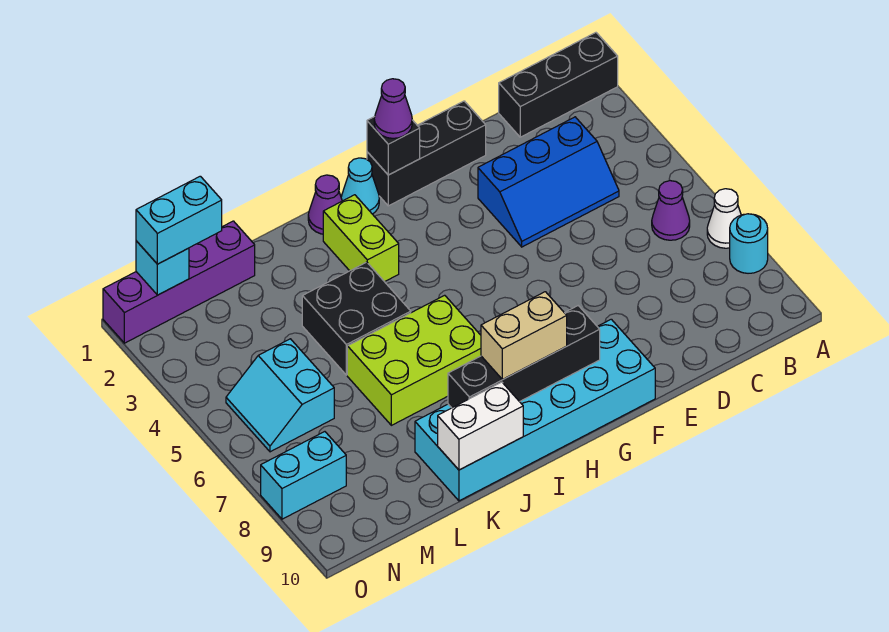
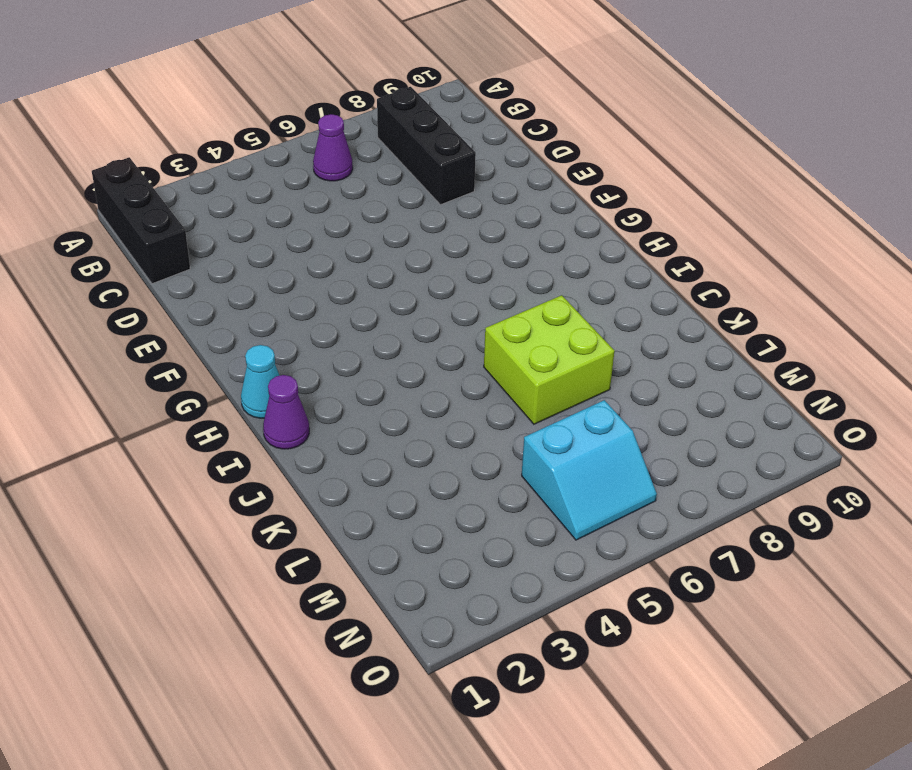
black brick B8:D8 level 1 -> black brick E1:G1 level 1
lime brick J6:K7 level 1 -> lime brick I6:K7 level 1
none -> white cone A7 level 1
none -> cyan round brick A8 level 1
none -> blue slope C3:E4 level 1 top 3

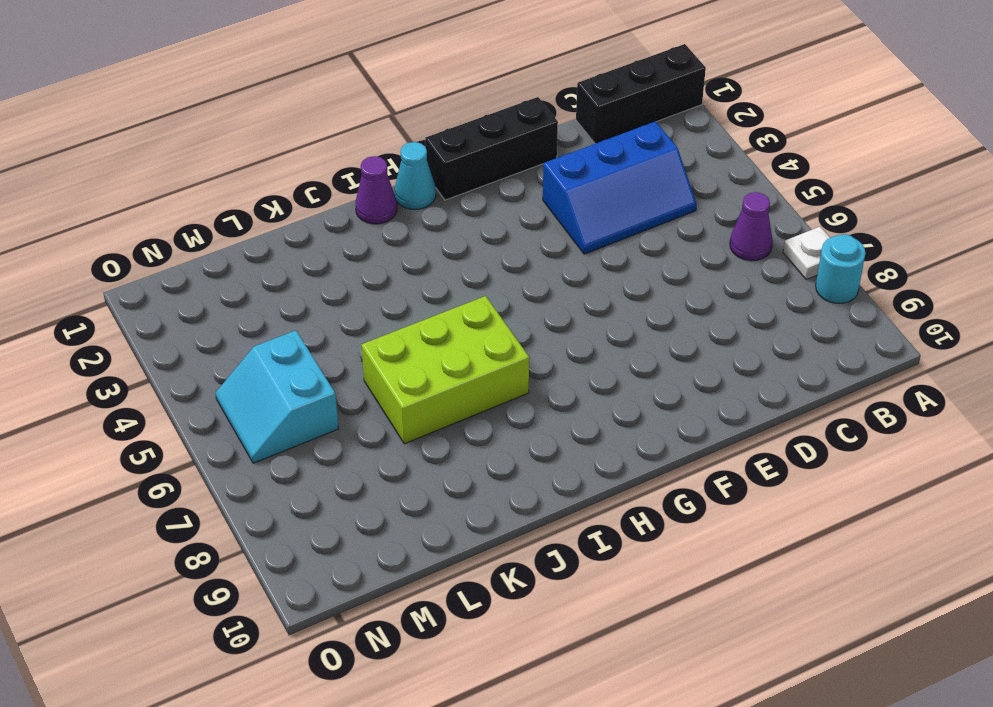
white plate A7 level 1 -> white cone A7 level 1
none -> cyan brick F9:K10 level 1
none -> lime brick I2:I3 level 1
none -> black brick J4:K5 level 1

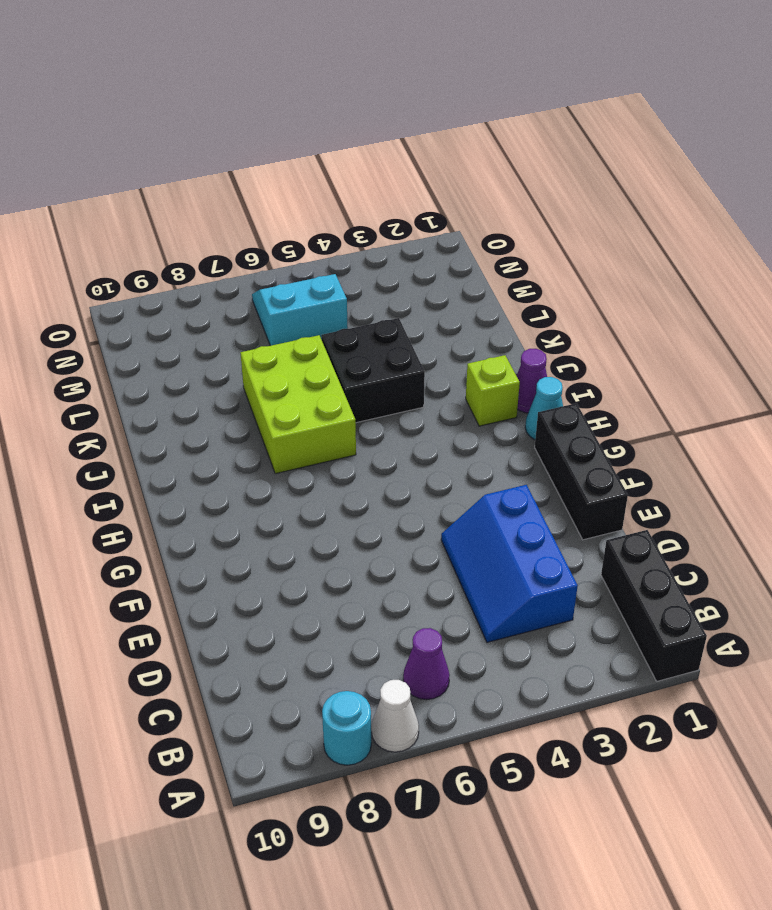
lime brick I2 level 1 -> lime brick I2:I3 level 1
none -> cyan brick F9:K10 level 1
none -> purple brick L1:O1 level 1
none -> cyan brick N8:O8 level 1

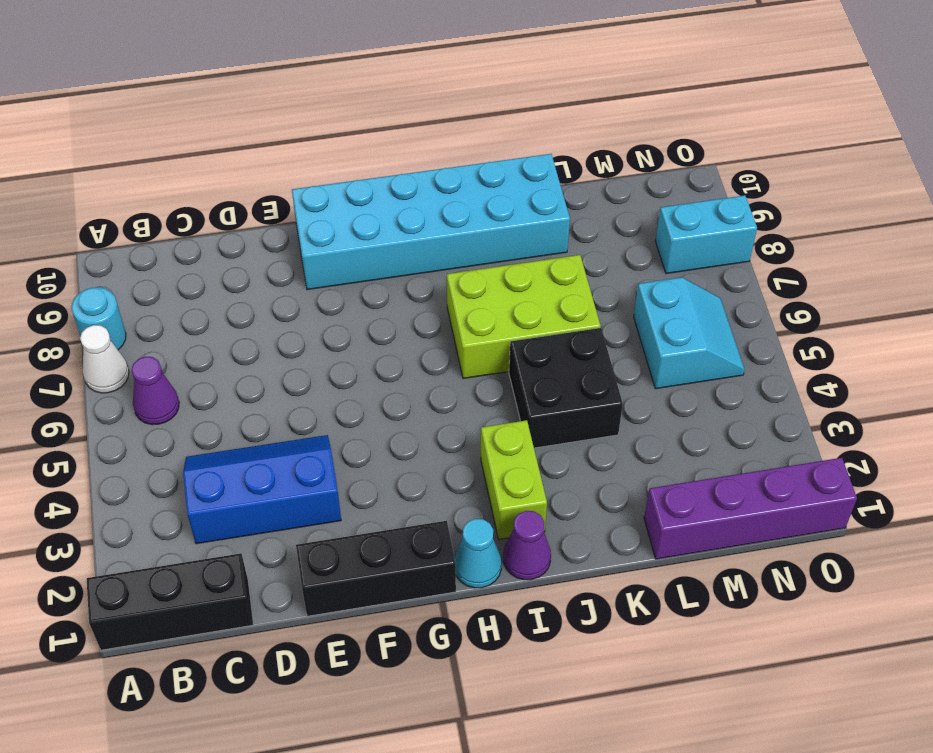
none -> black brick G1 level 2
none -> black brick G9:J9 level 2
none -> white brick J10:K10 level 2

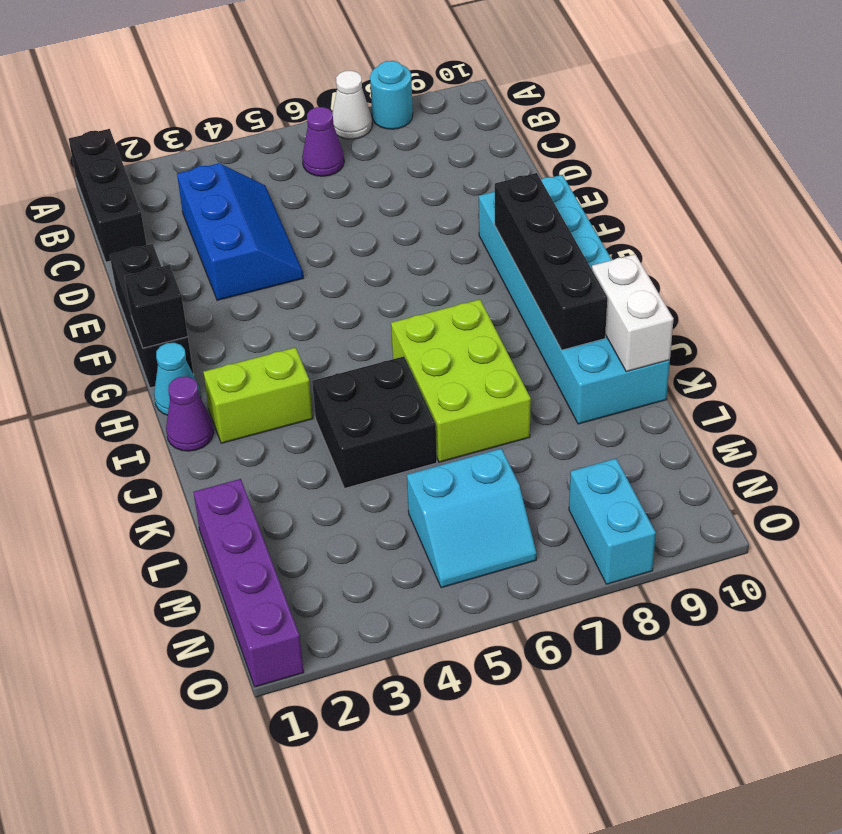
none -> cyan brick N1 level 2
none -> purple cone G1 level 3
none -> tan brick H9:I9 level 3

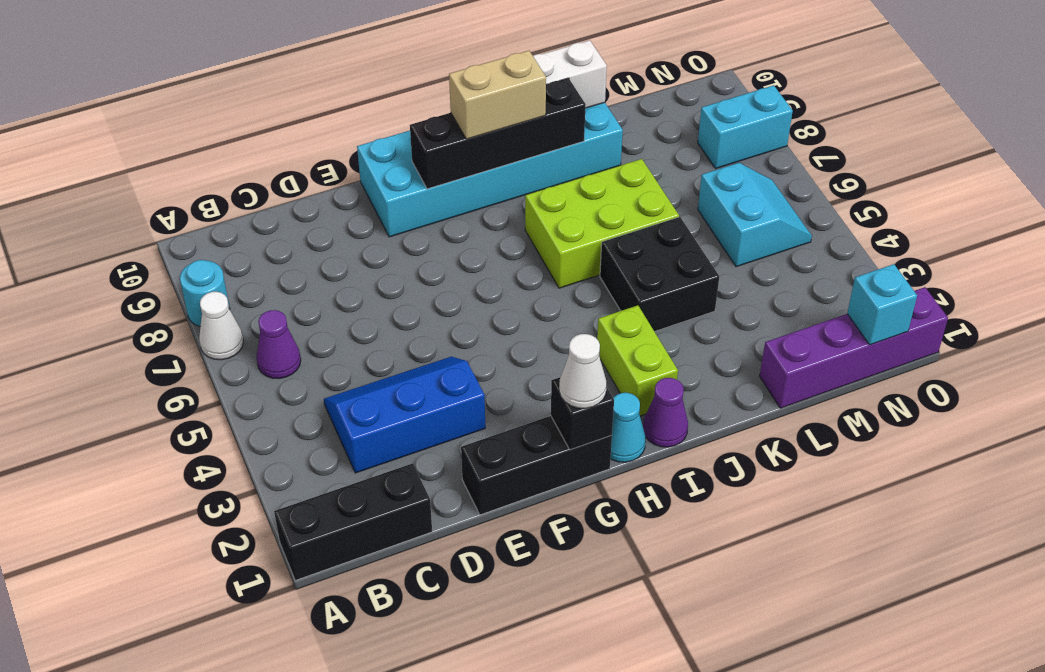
white cone G1 level 3 -> purple cone G1 level 3
none -> cyan brick M1:N1 level 3

